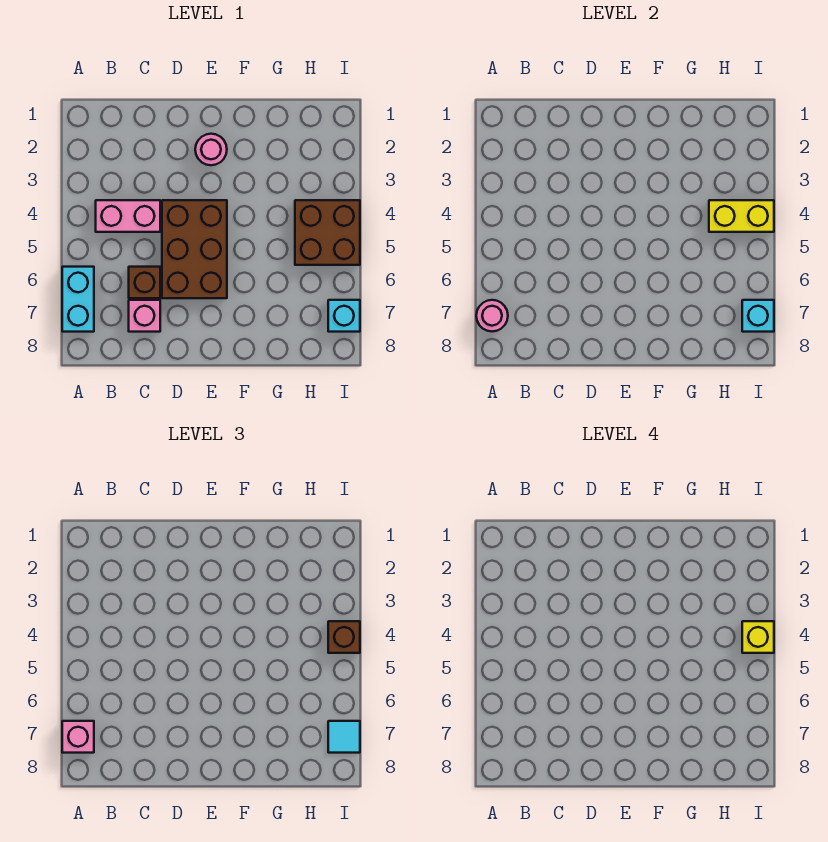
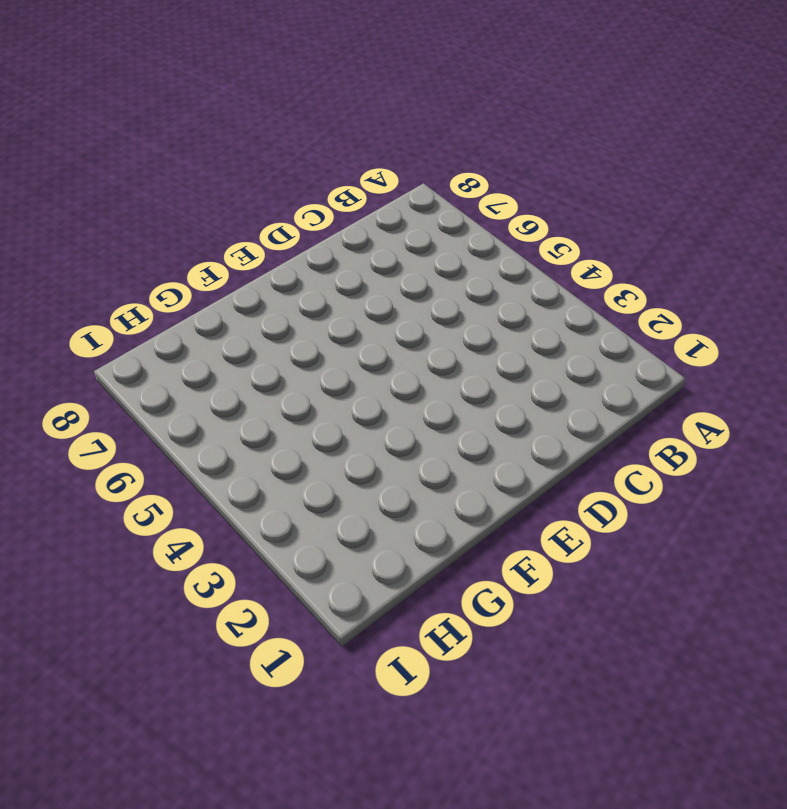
none -> cyan brick A6:A7 level 1
none -> pink brick B4:C4 level 1
none -> brown brick C6 level 1

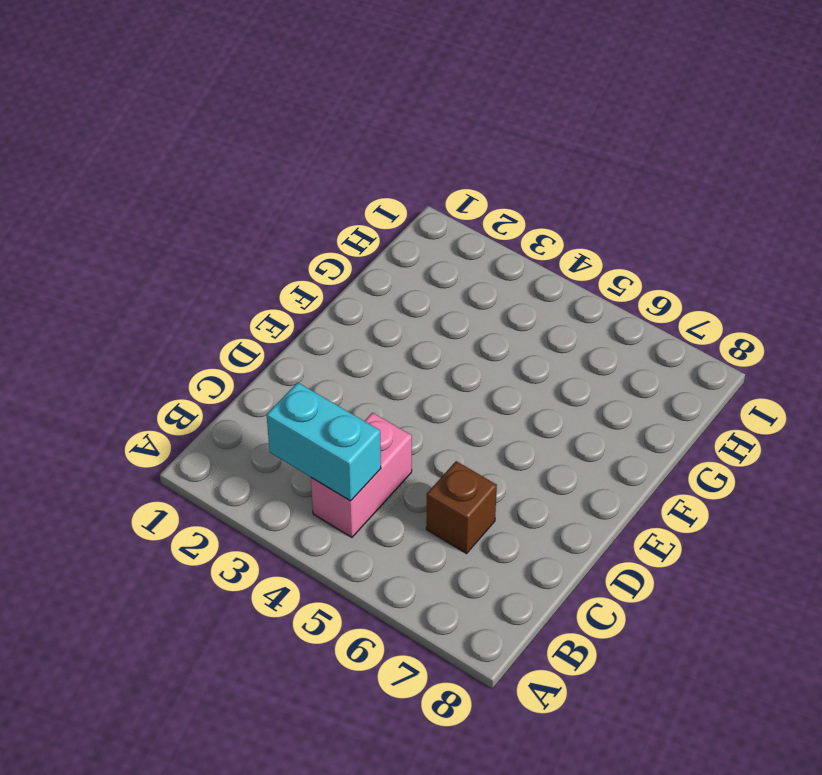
cyan brick B3:B4 level 2 -> cyan brick A6:A7 level 1
none -> pink brick C7 level 1
none -> brown brick D4:E6 level 1
none -> pink round brick E2 level 1

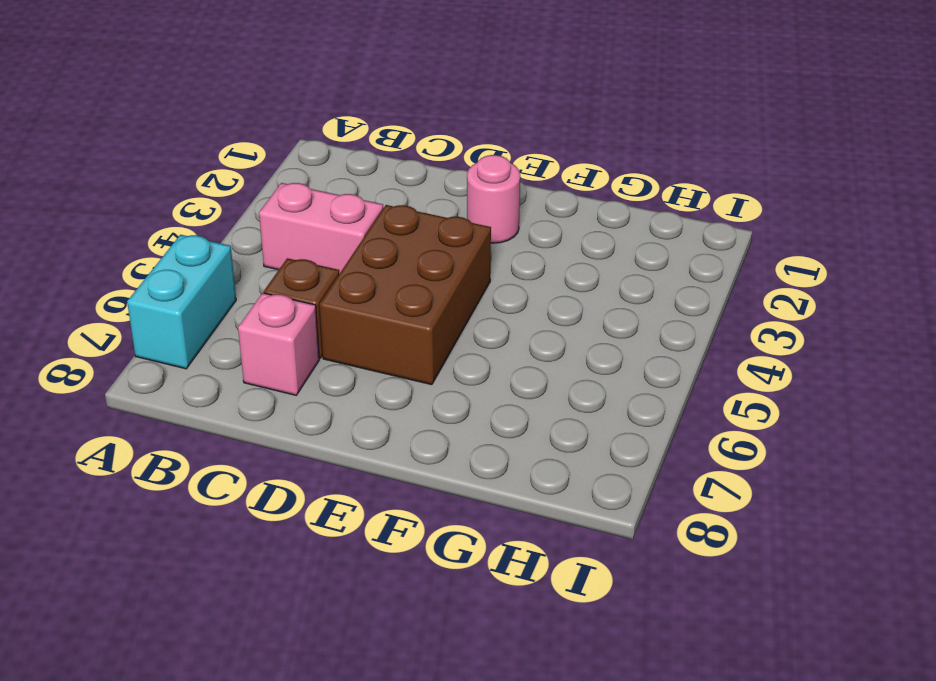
none -> brown brick H4:I5 level 1
none -> cyan brick I7 level 1
none -> pink round brick A7 level 2

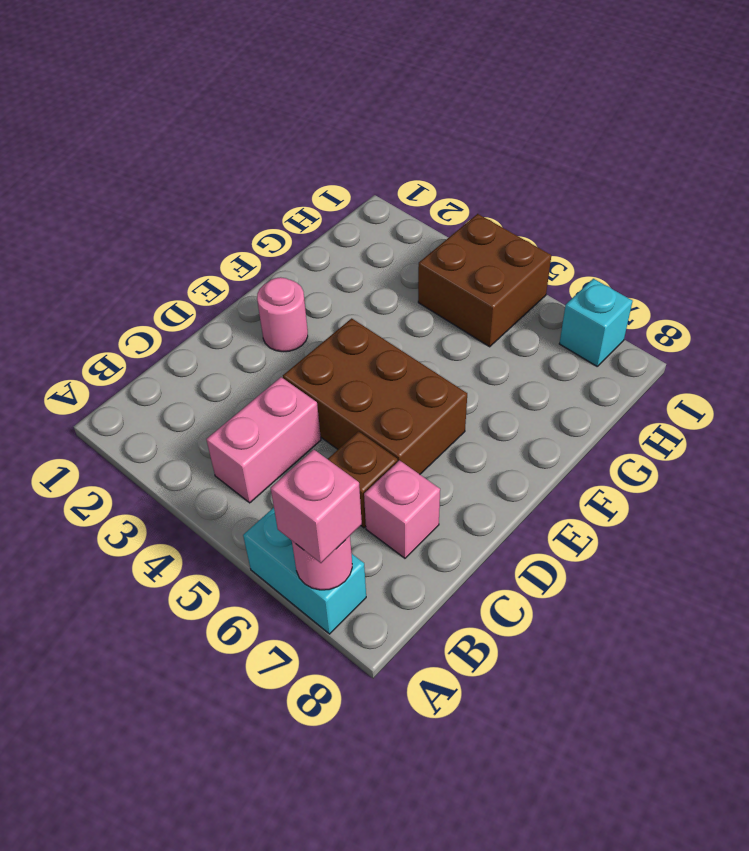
none -> yellow brick H4:I4 level 2
none -> cyan brick I7 level 2
none -> brown brick I4 level 3

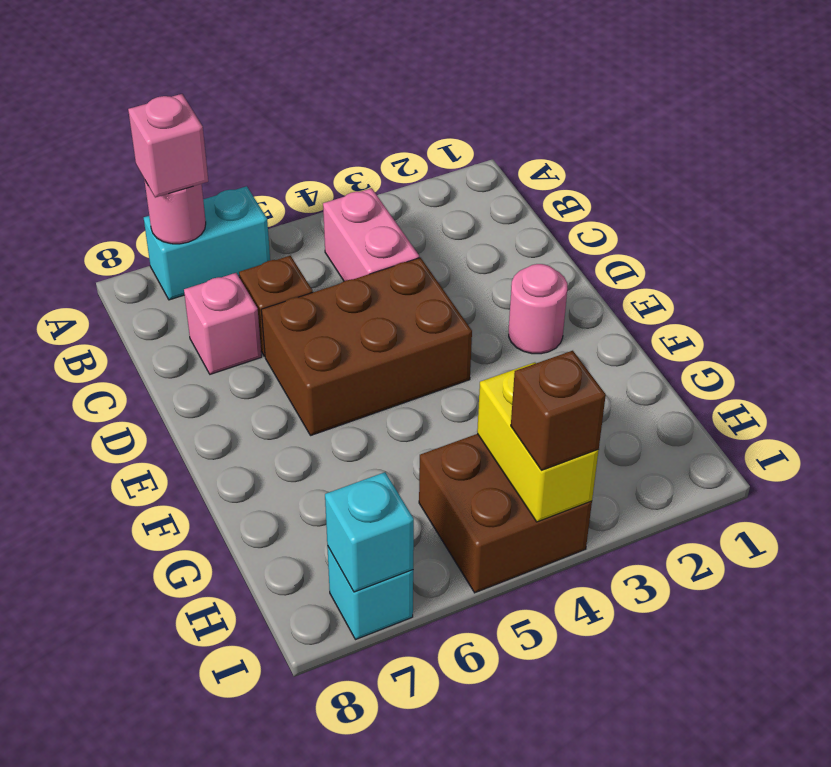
none -> cyan tile I7 level 3
none -> yellow brick I4 level 4

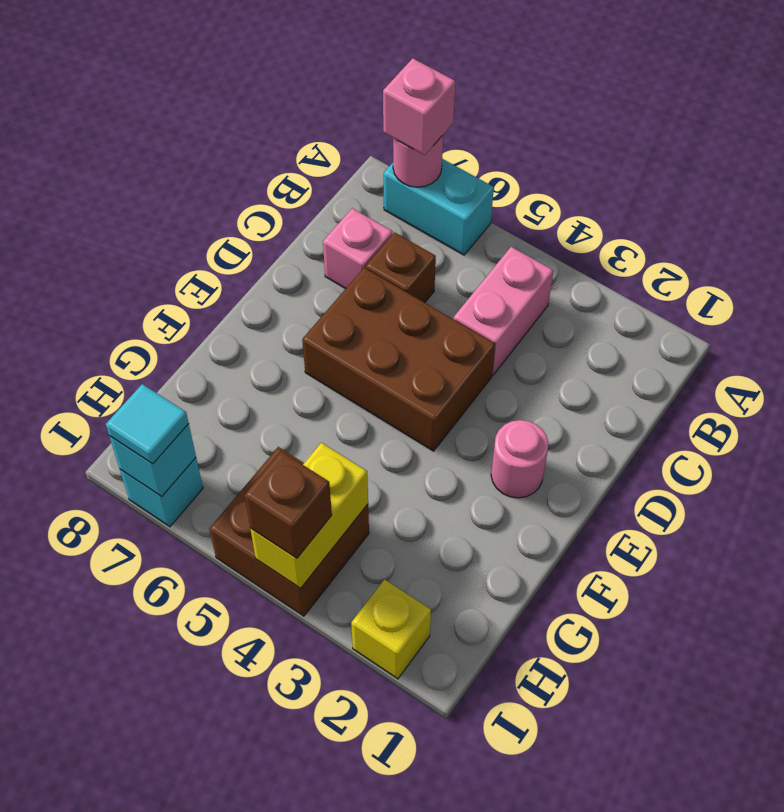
yellow brick I2 level 1 -> yellow brick I4 level 4

